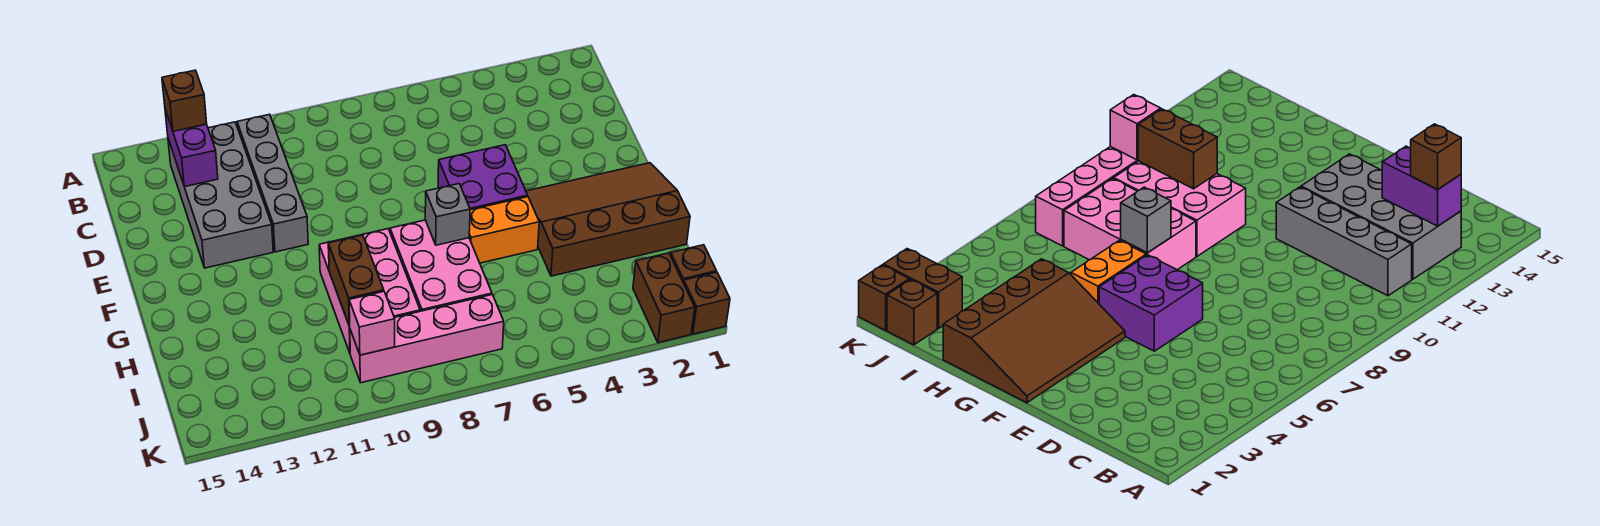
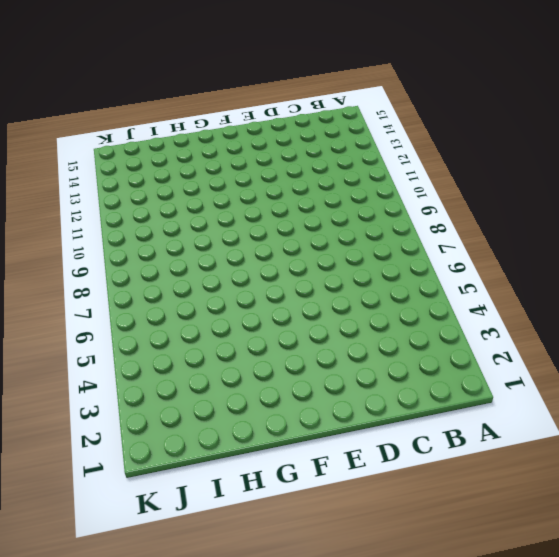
none -> grey brick B11:E11 level 1
none -> grey brick B12:E13 level 1
none -> purple brick E5:F6 level 1

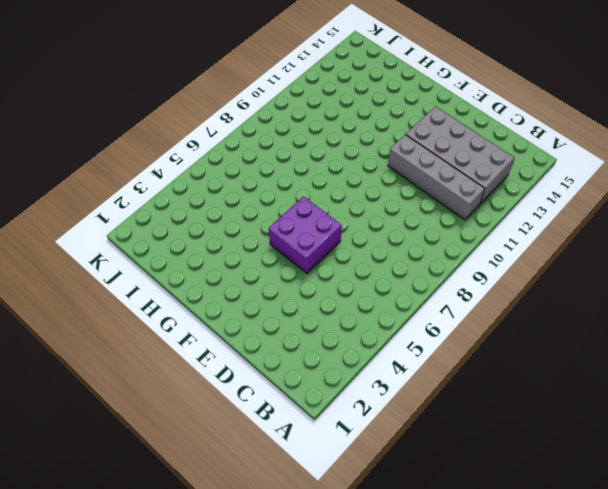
none -> brown slope F1:H4 level 1 top H
none -> orange brick G5:G6 level 1
none -> pink brick G7:I8 level 1

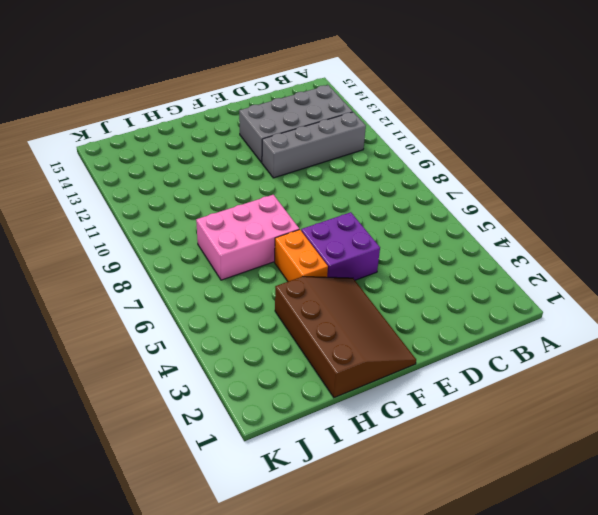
none -> pink brick G9:I10 level 1
none -> brown brick J1 level 1
none -> brown brick J2:K2 level 1

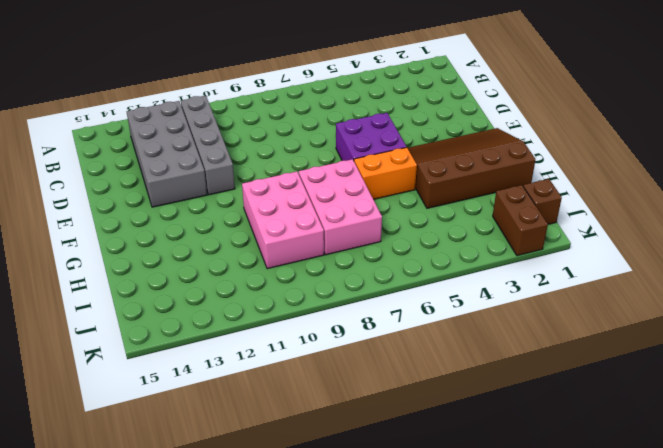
none -> pink brick J7:J10 level 1
none -> brown brick K1 level 1
none -> purple brick B13:C13 level 2

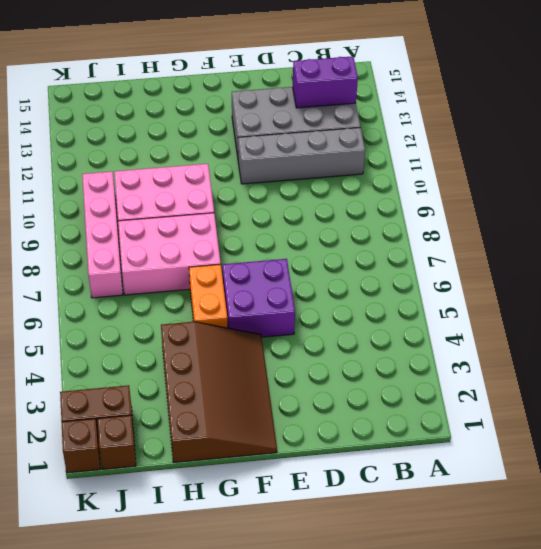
none -> grey brick G7 level 2
none -> brown brick H10:I10 level 2
none -> pink brick J10 level 2

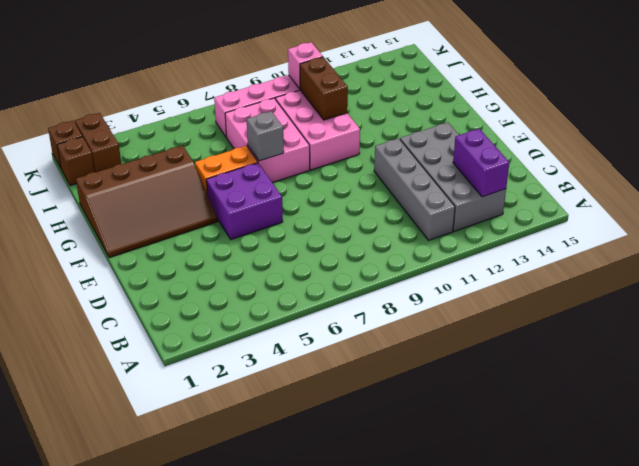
none -> brown brick B13 level 3

